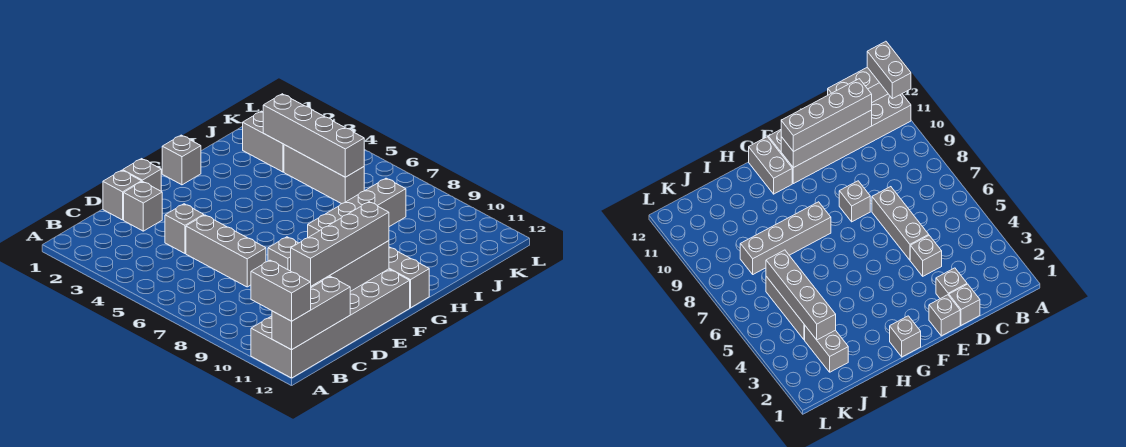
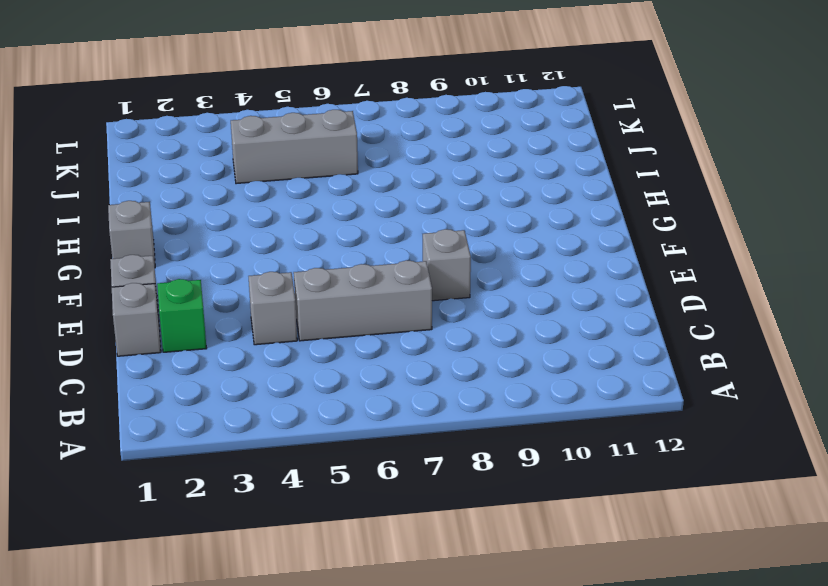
green brick D2 level 1 -> grey brick D2 level 1
none -> grey brick A11:F12 level 1
none -> grey brick G8:J8 level 1
none -> grey brick G11:G12 level 1

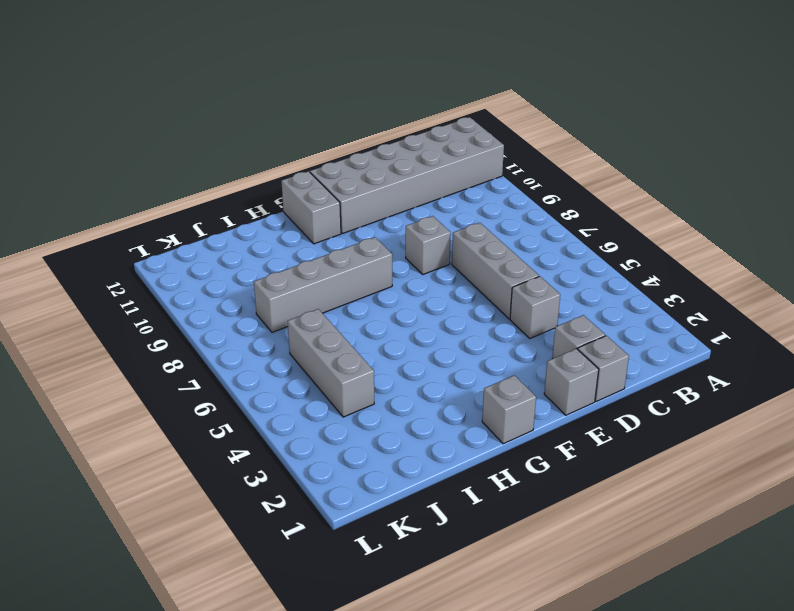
none -> grey brick J2:J3 level 1
none -> grey brick A12:C12 level 2
none -> grey brick C11:F11 level 2

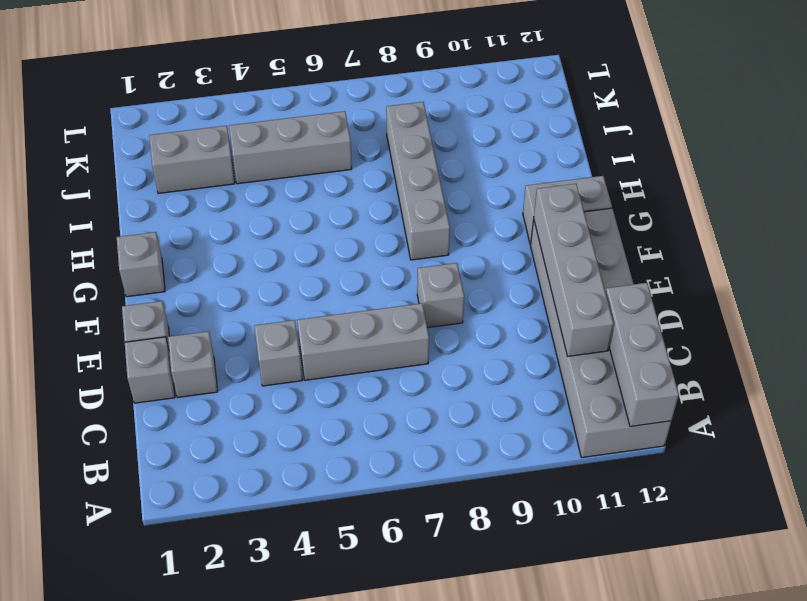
none -> grey brick J3:J6 level 2
none -> grey brick A11:A12 level 3
none -> grey brick C11:F11 level 3

